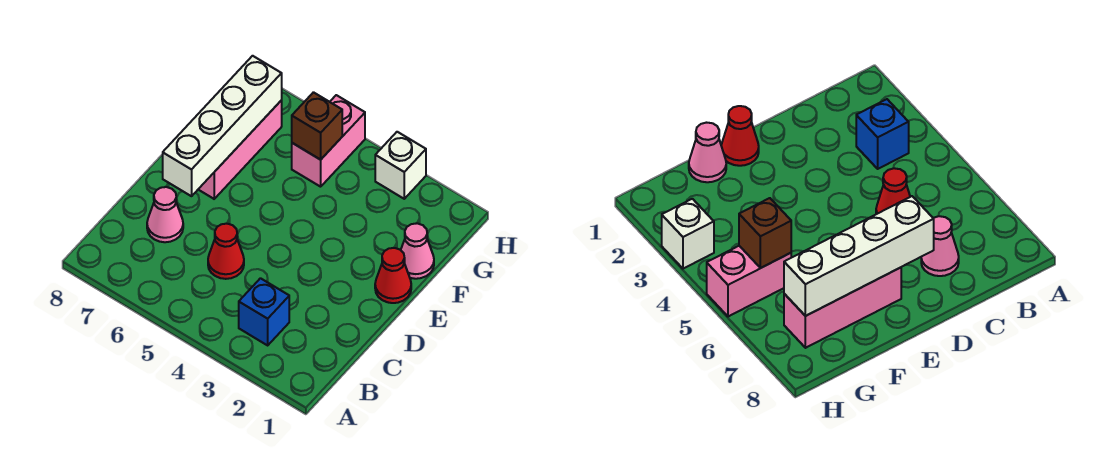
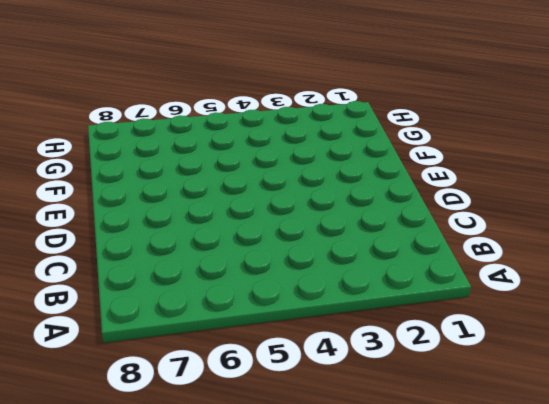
none -> blue brick B3 level 1
none -> red cone C5 level 1

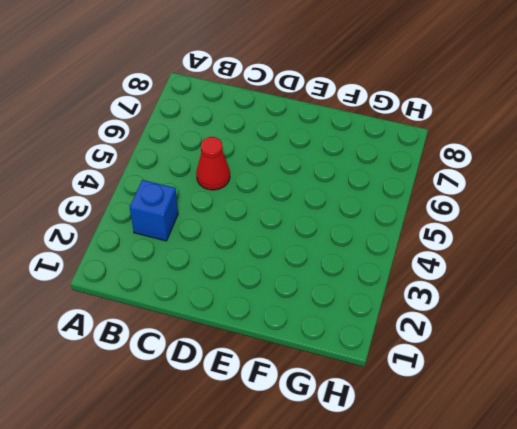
none -> pink cone C7 level 1
none -> red cone E1 level 1

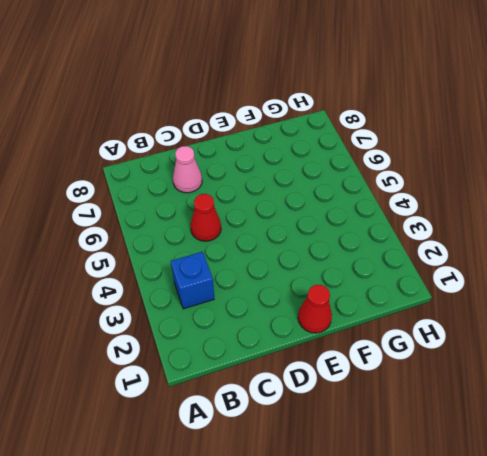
none -> pink brick E7:G7 level 1
none -> pink cone F1 level 1

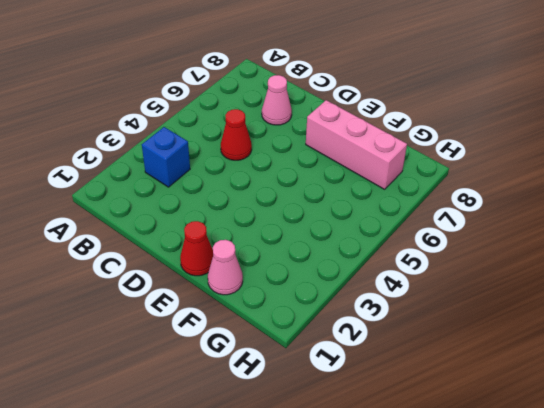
none -> pink brick G5:H5 level 1
none -> white brick H3 level 1

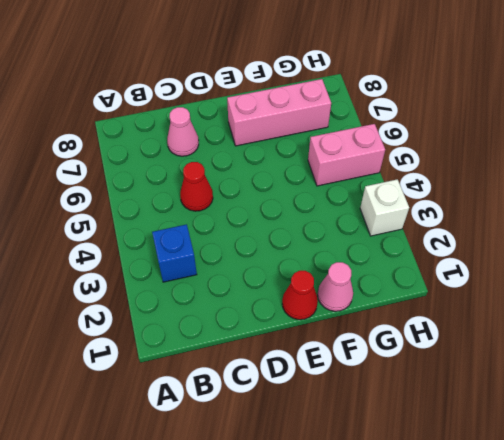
none -> white brick D7:G7 level 2
none -> brown brick G5 level 2

